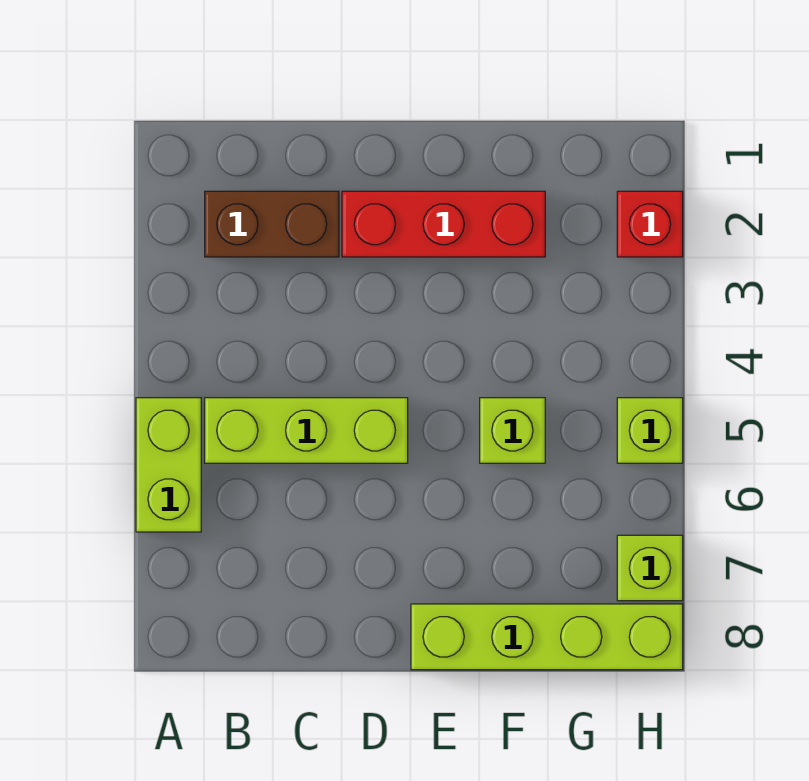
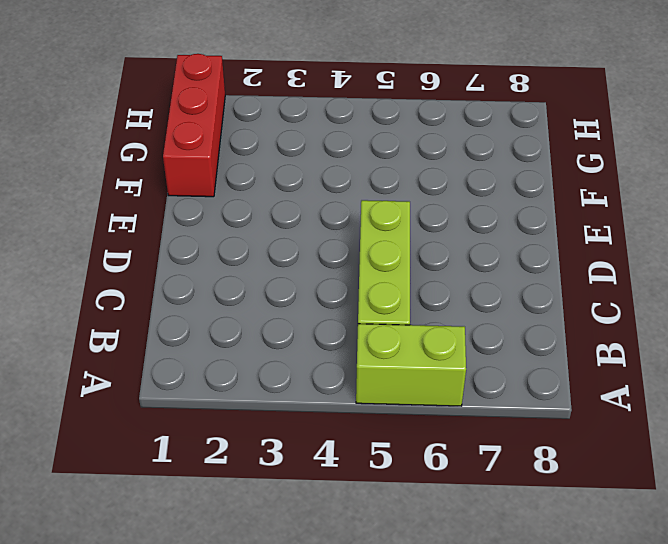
red brick F1:H1 level 1 -> red brick D2:F2 level 1
none -> brown brick B2:C2 level 1
none -> lime brick E8:H8 level 1

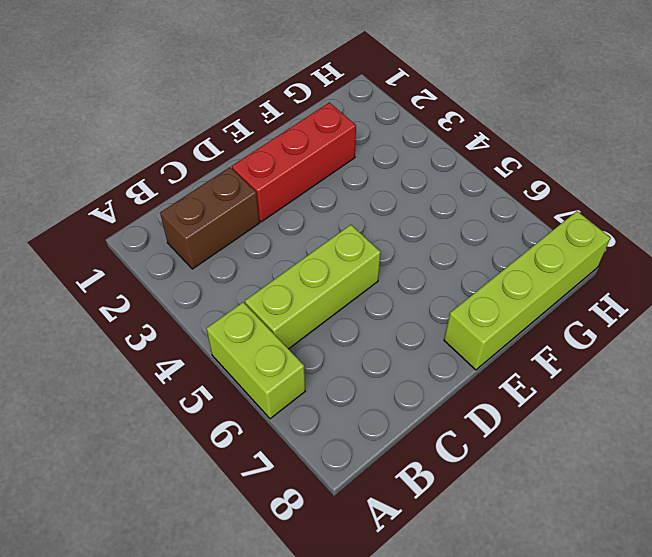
none -> lime brick F5 level 1
none -> red brick H2 level 1

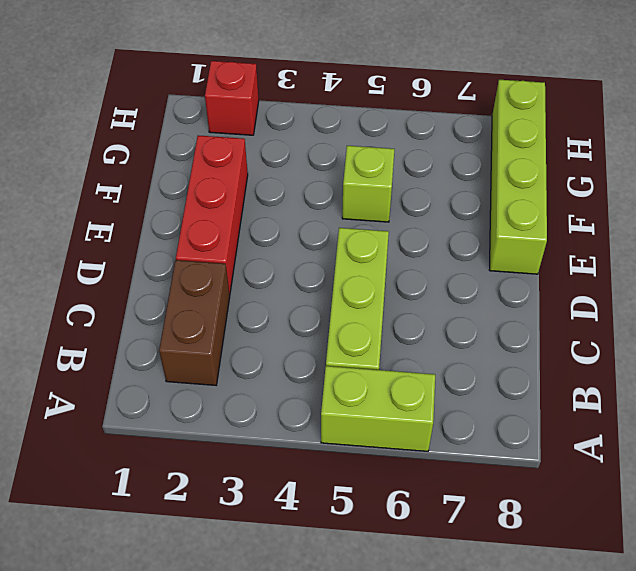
none -> lime brick H5 level 1
none -> lime brick H7 level 1

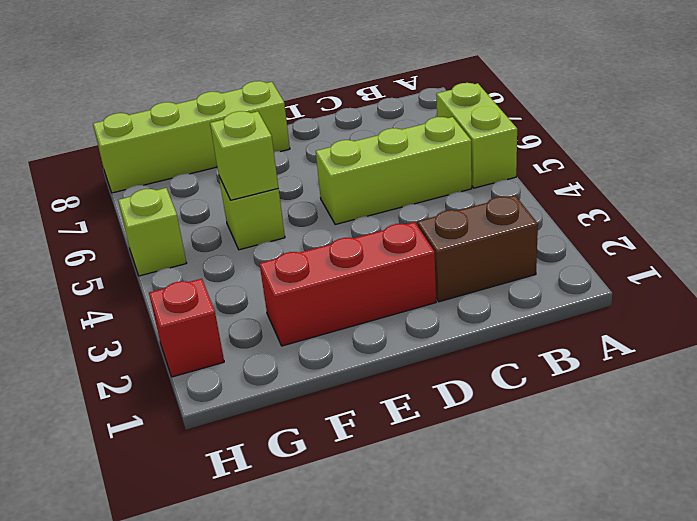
lime brick F5 level 2 -> lime brick H7 level 1

